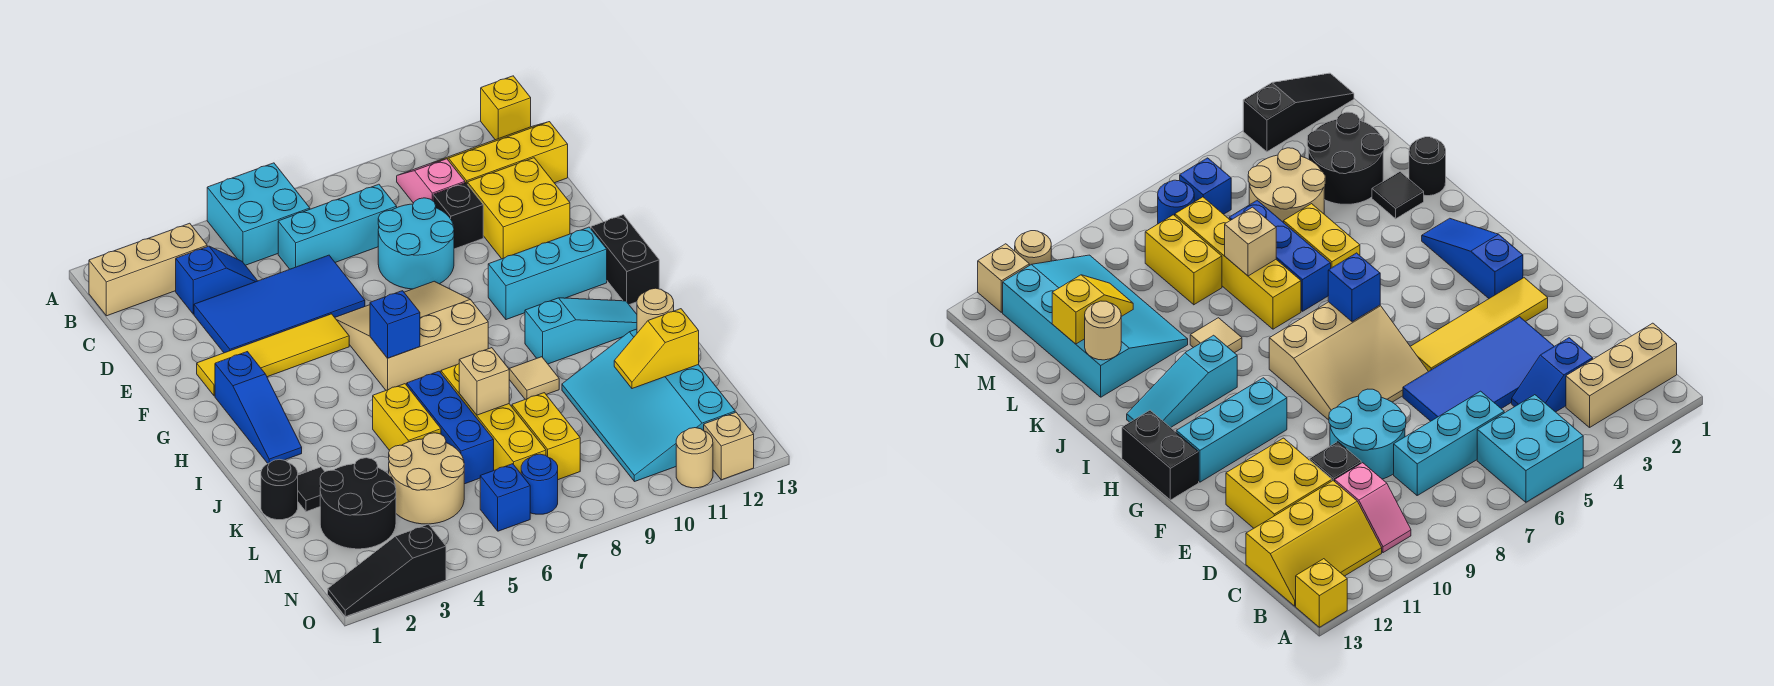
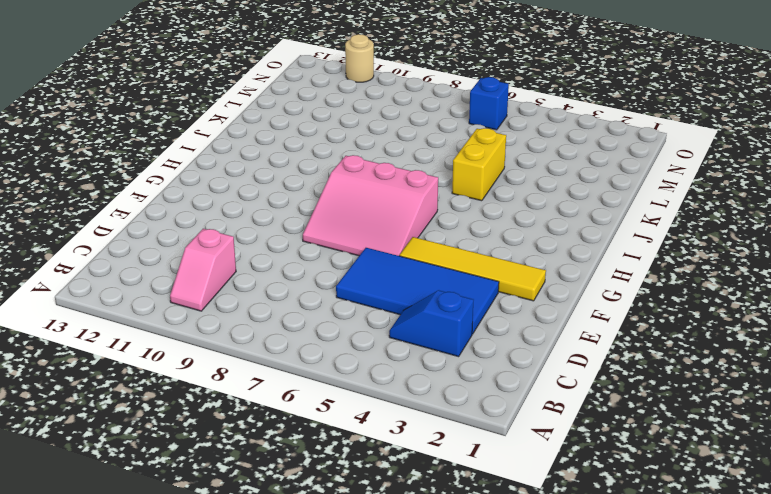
pink slope F6:H8 level 1 top H -> tan slope F6:H8 level 1 top H
none -> cyan brick A5:B6 level 1
none -> yellow brick A13 level 1
none -> tan brick B1:B3 level 1
none -> yellow slope B11:C13 level 1 top C

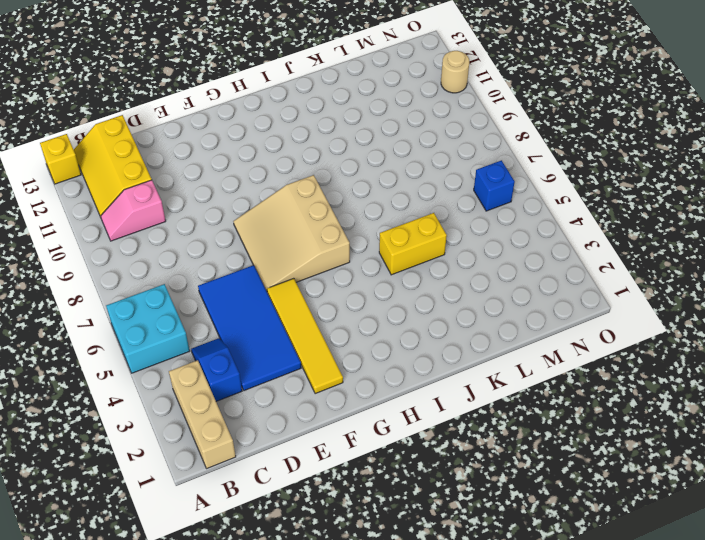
none -> cyan brick C6:C8 level 1
none -> cyan round brick D8:E9 level 1
none -> black brick D10 level 1
none -> yellow brick D11:E12 level 1

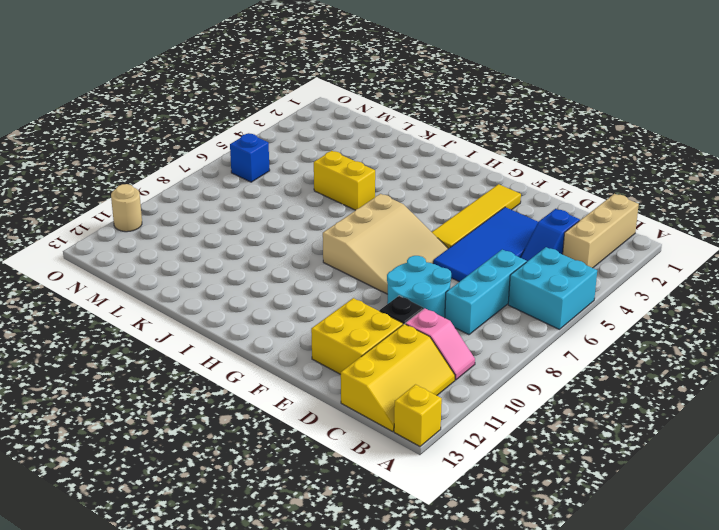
none -> blue slope G2:I2 level 1 top G
none -> cyan brick G10:G12 level 1
none -> black brick G13:H13 level 1
none -> cyan slope I10:I12 level 1 top 10

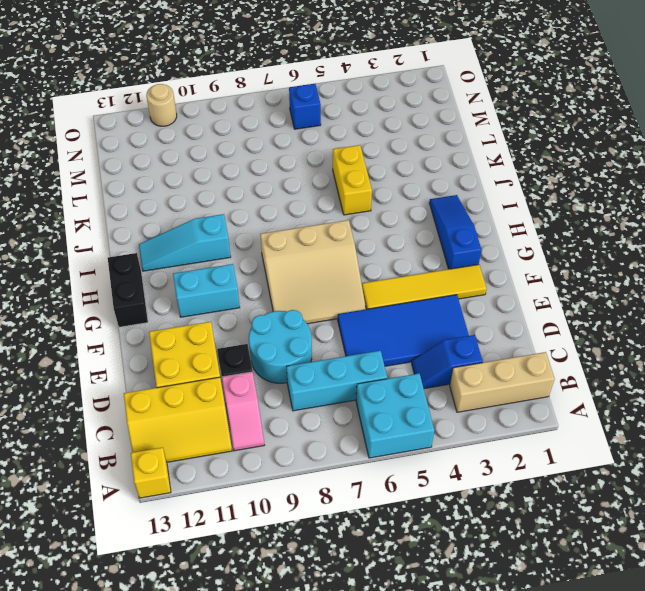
cyan brick G10:G11 level 1 -> cyan brick G10:G12 level 1
none -> blue brick J6:L6 level 1
none -> yellow brick J7:M7 level 1
none -> tan tile J9 level 1
none -> black round brick K1 level 1

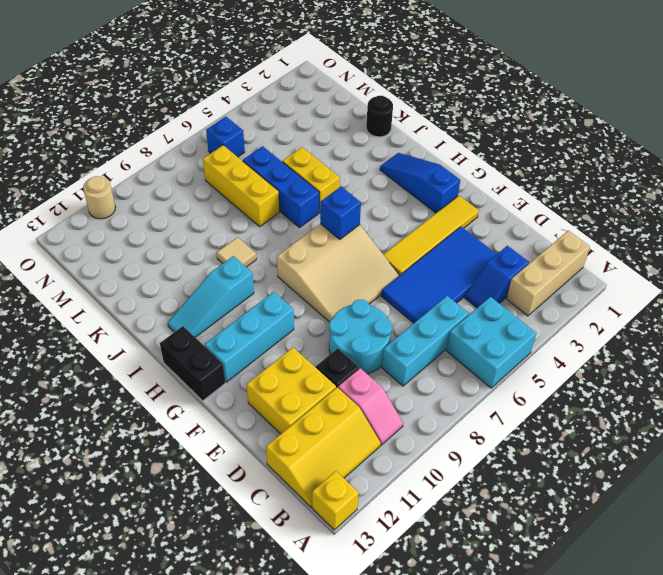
yellow brick K7:M7 level 1 -> yellow brick J7:M7 level 1
none -> black tile K2 level 1
none -> cyan slope K10:N12 level 1 top 12
none -> black round brick L2:M3 level 1
none -> tan round brick L4:M5 level 1

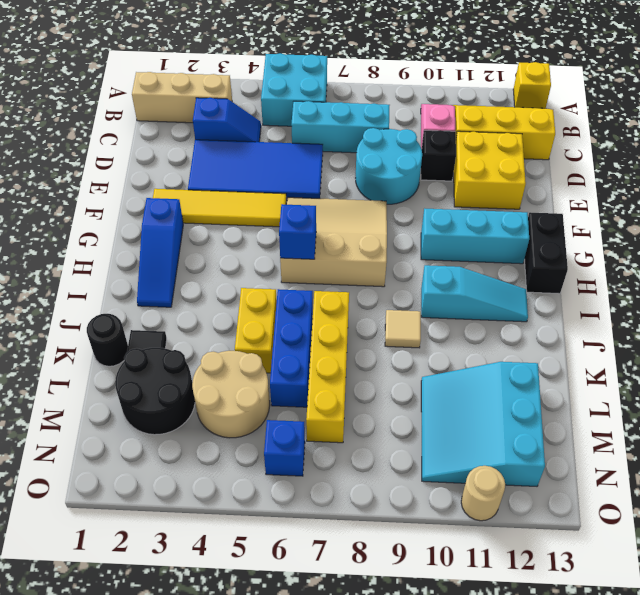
cyan slope L10:N12 level 1 top 12 -> cyan slope K10:N12 level 1 top 12
none -> yellow brick L8:M8 level 1
none -> blue round brick N7 level 1
none -> black slope O1:O3 level 1 top 3
none -> tan brick O12 level 1

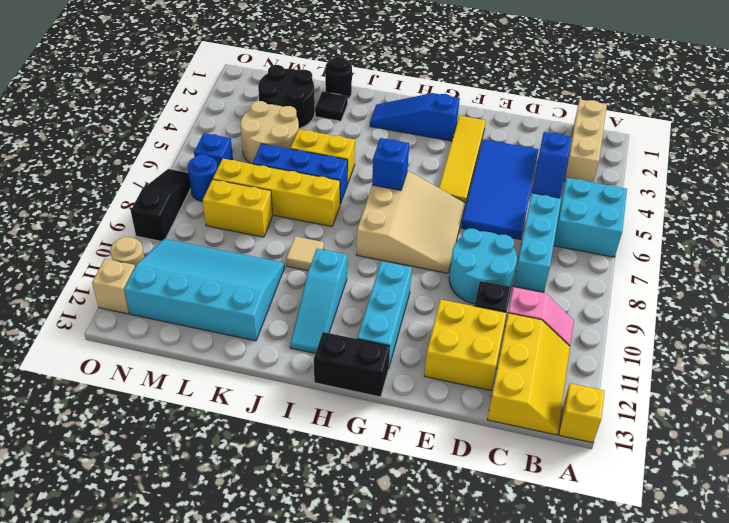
black slope O7:O9 level 1 top 9 -> black slope O1:O3 level 1 top 3
none -> tan brick K7 level 2
none -> tan round brick K12 level 2
none -> yellow slope L11:L12 level 2 top 12

